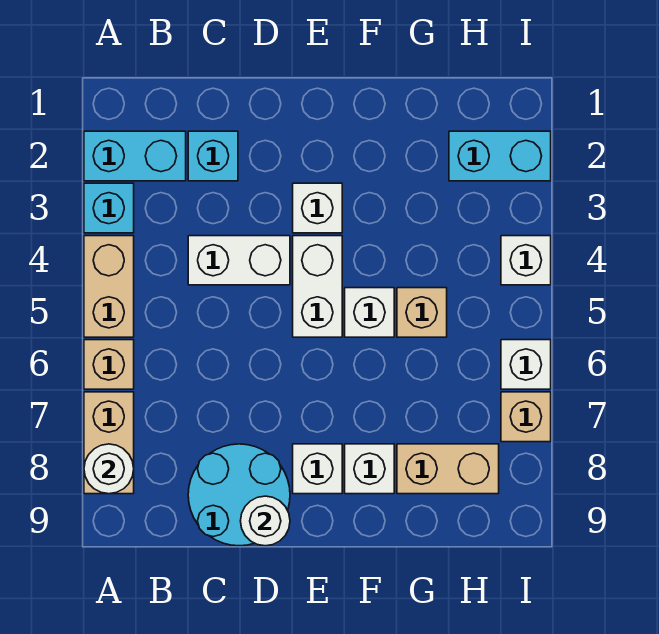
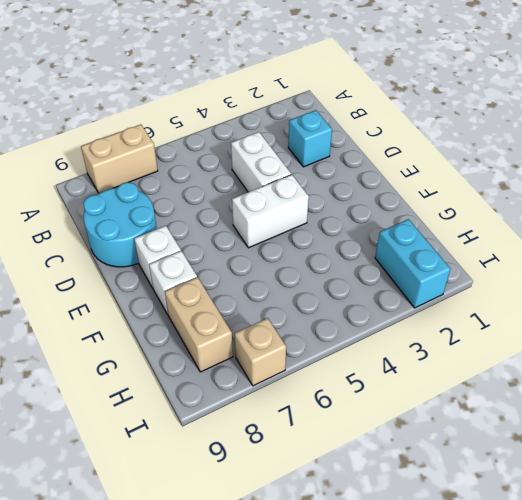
none -> cyan brick A2:B2 level 1
none -> cyan brick A3 level 1
none -> tan brick A4:A5 level 1

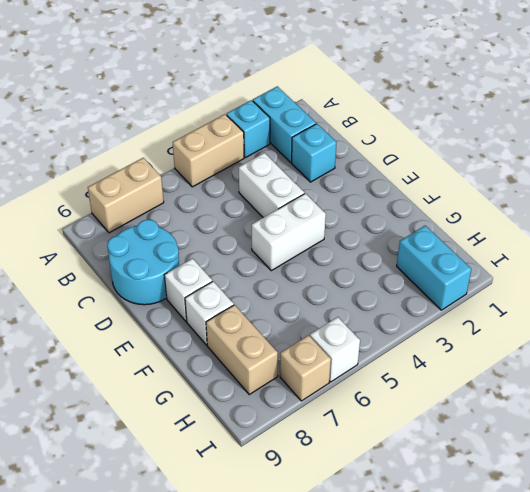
none -> tan brick A6 level 1
none -> white brick E3 level 1
none -> white brick F5 level 1

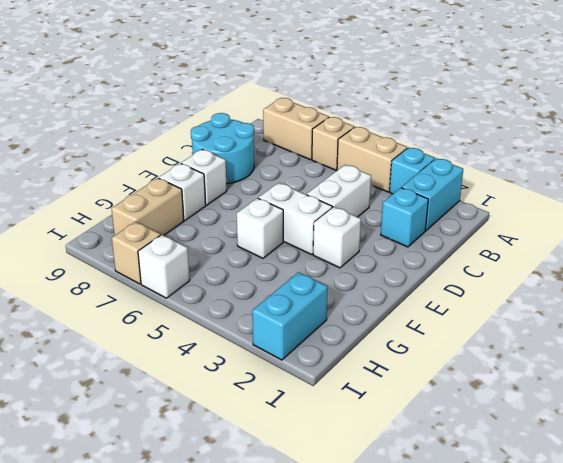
none -> tan brick G5 level 1
none -> white brick I4 level 1
none -> white round brick A8 level 2

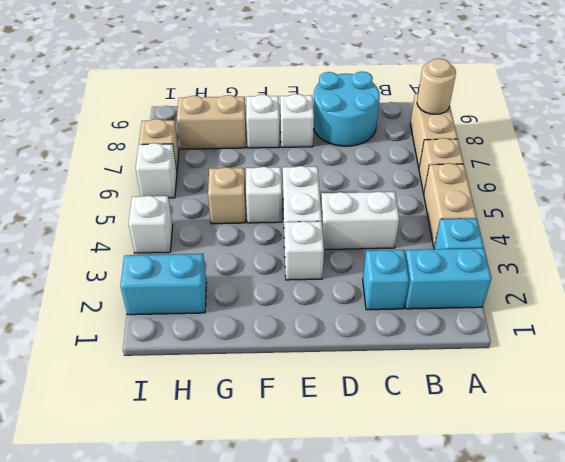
tan round brick A8 level 2 -> white round brick A8 level 2
none -> white round brick D9 level 2

